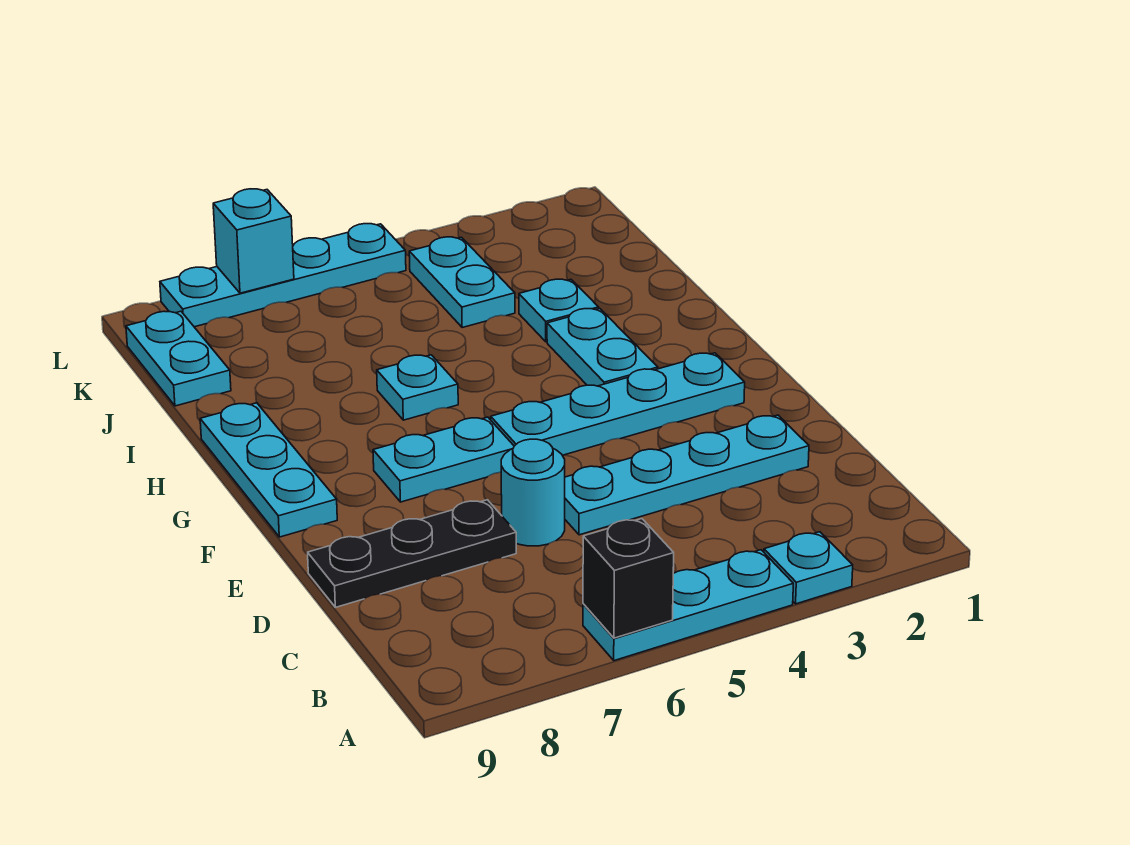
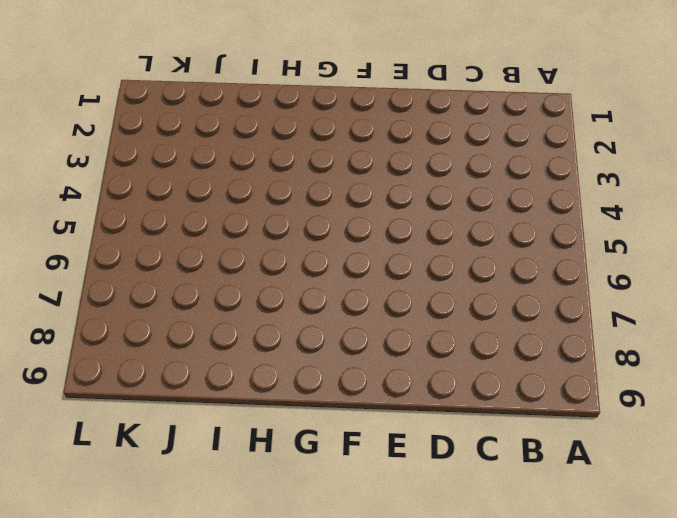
none -> cyan plate A3 level 1
none -> cyan plate A4:A6 level 1
none -> cyan plate D2:D5 level 1

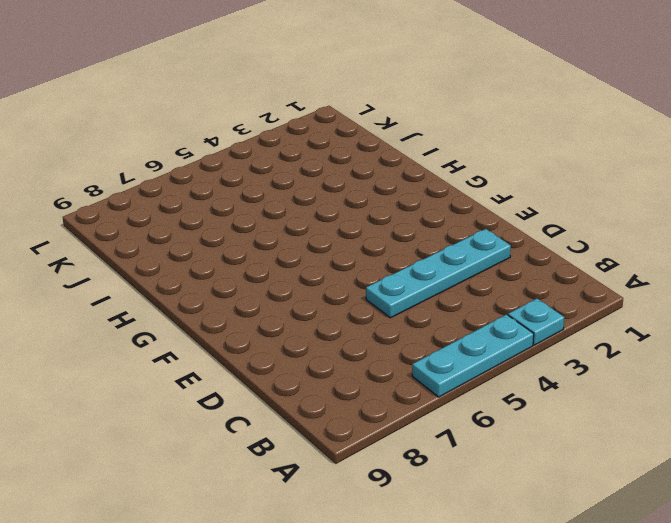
none -> cyan round brick D6 level 1
none -> black plate D7:D9 level 1
none -> cyan plate F2:F5 level 1

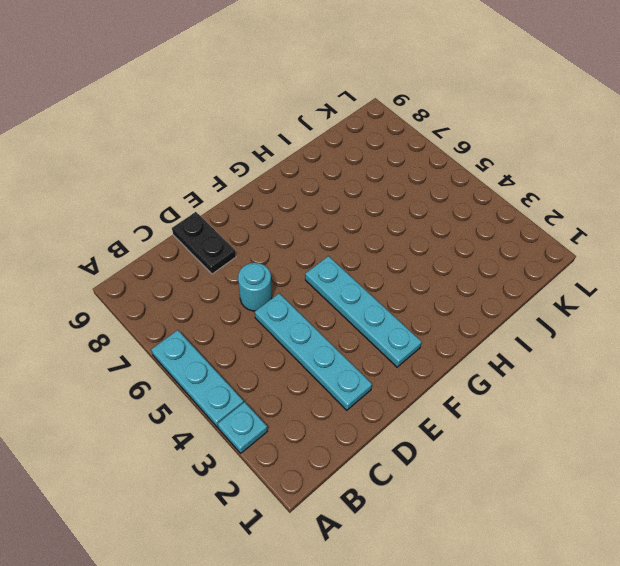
black plate D8:D9 level 1 -> black plate D7:D9 level 1
none -> cyan plate F6:F7 level 1
none -> cyan plate F9:H9 level 1
none -> cyan plate G3:H3 level 1

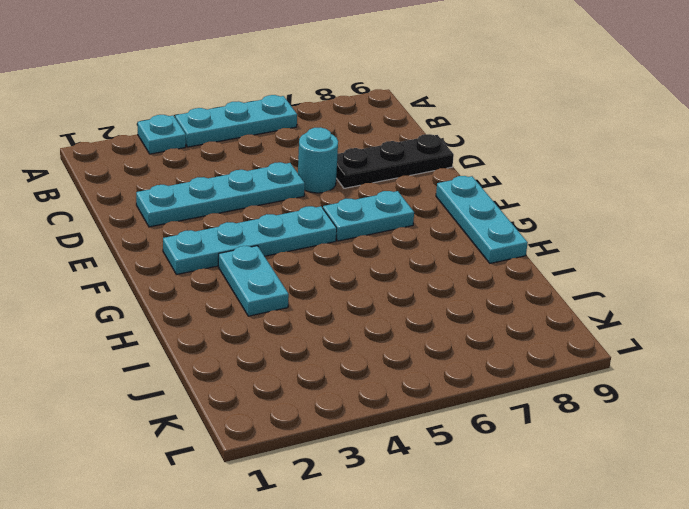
none -> cyan plate H6 level 1
none -> cyan plate I3 level 1
none -> cyan plate J4:K4 level 1

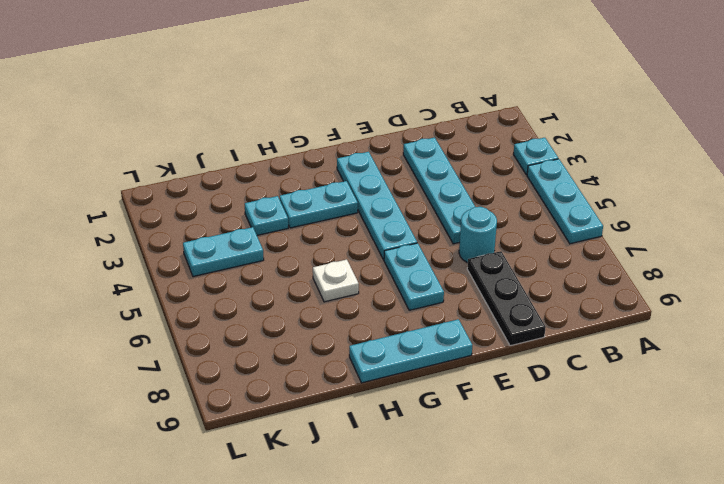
white plate H6 level 1 -> cyan plate H6 level 1
none -> cyan plate J9:K9 level 1
none -> cyan plate L5:L8 level 1
none -> black brick A6 level 2

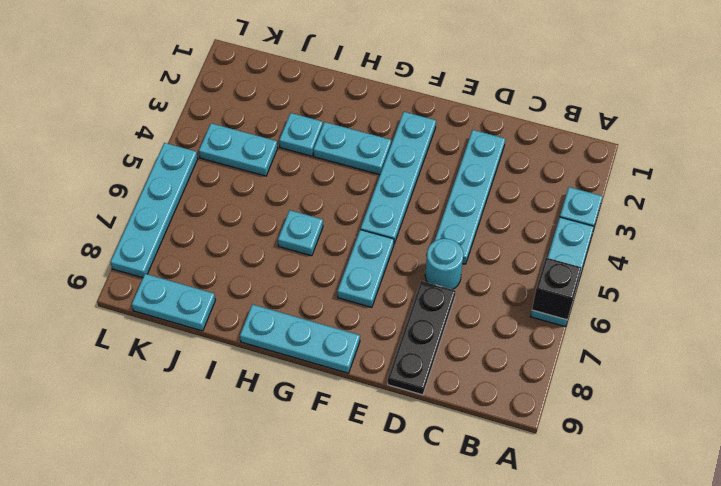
none -> cyan brick L7 level 2

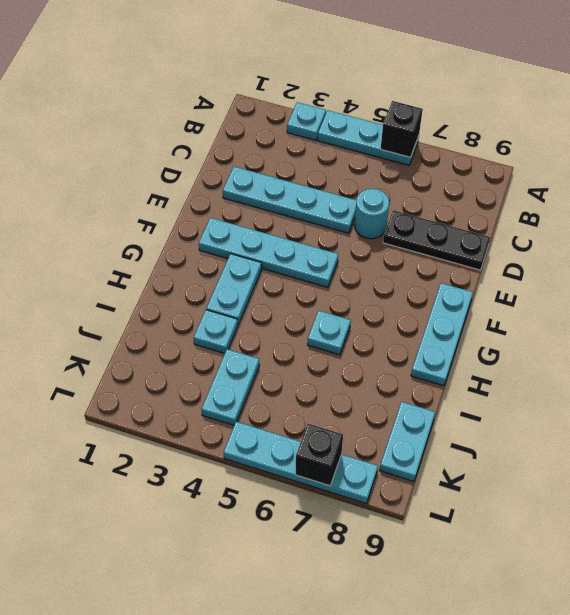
black brick L7 level 2 -> cyan brick L7 level 2
none -> cyan plate F6:F7 level 1

